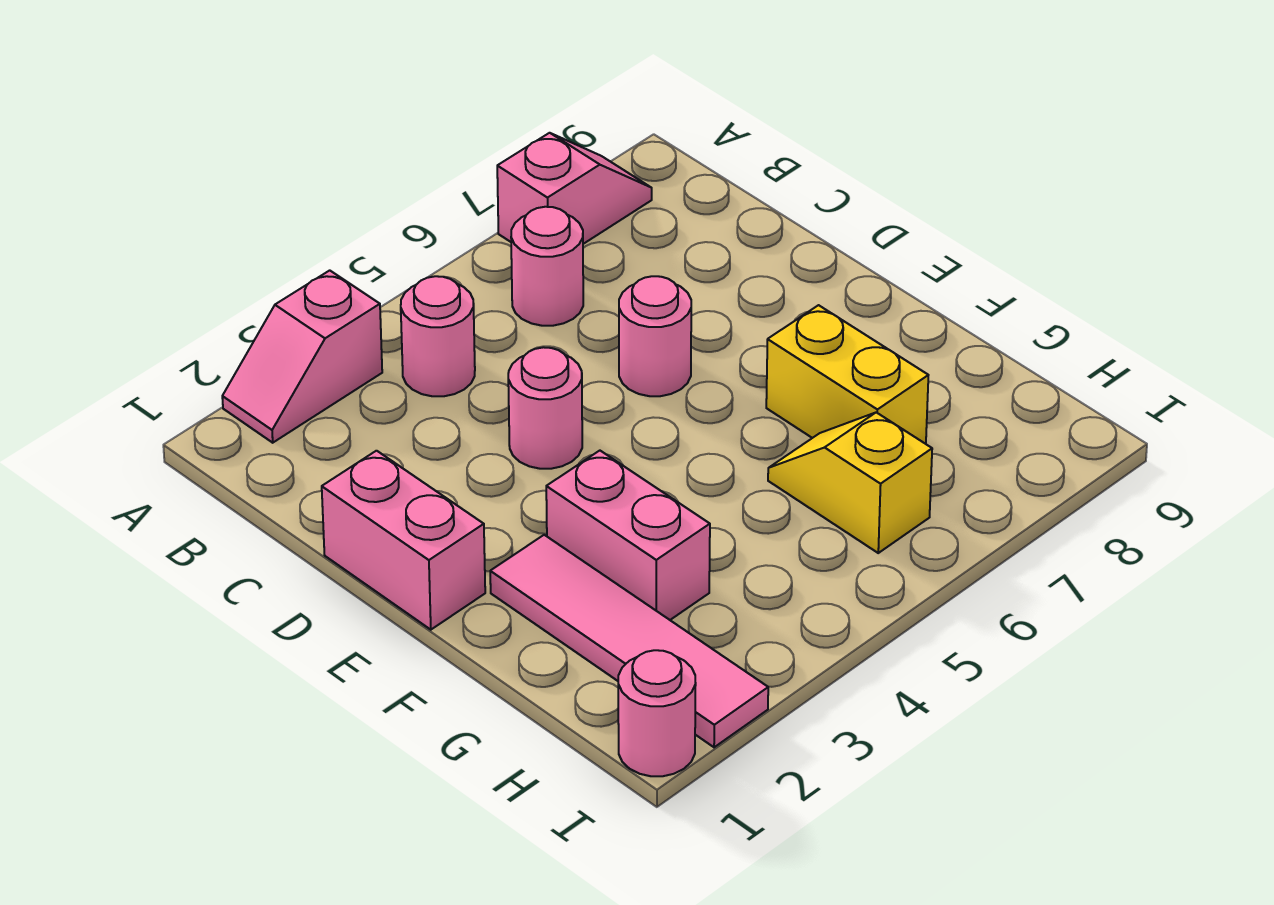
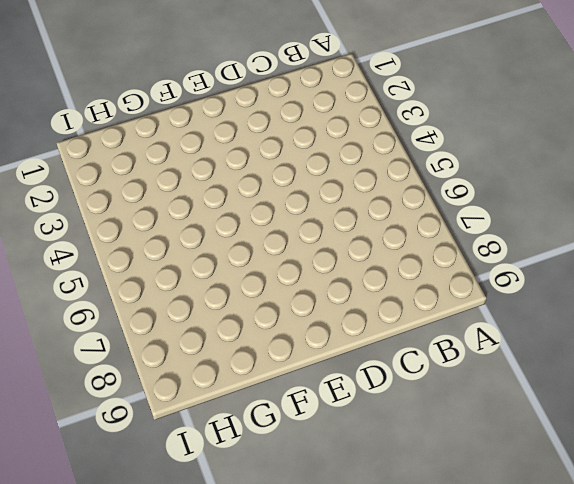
none -> pink slope A2:A3 level 1 top 3
none -> pink slope A7:A8 level 1 top 7
none -> pink round brick B4 level 1

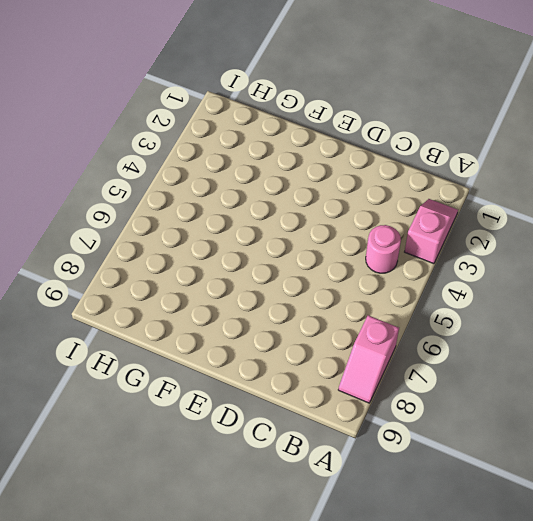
none -> pink round brick B6 level 1
none -> pink brick D1:E1 level 1
none -> pink round brick D4 level 1

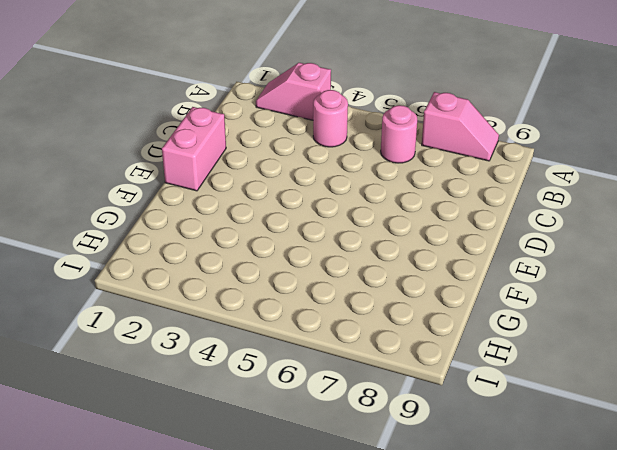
none -> pink round brick D4 level 1
none -> pink round brick D6 level 1
none -> pink tile F2:I2 level 1

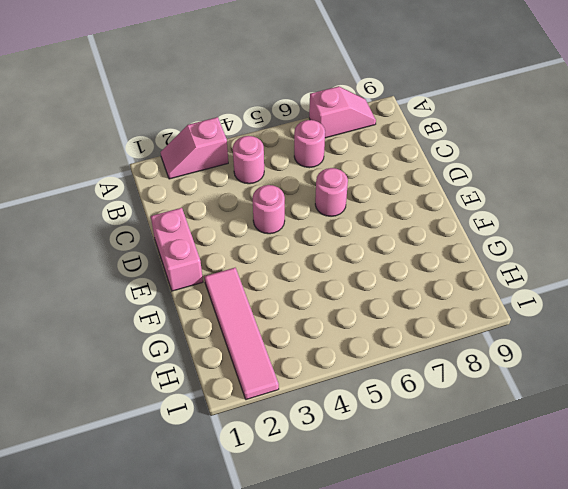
none -> pink brick F3:G3 level 1
none -> yellow brick F7:G7 level 1
none -> yellow slope G6:H6 level 1 top H

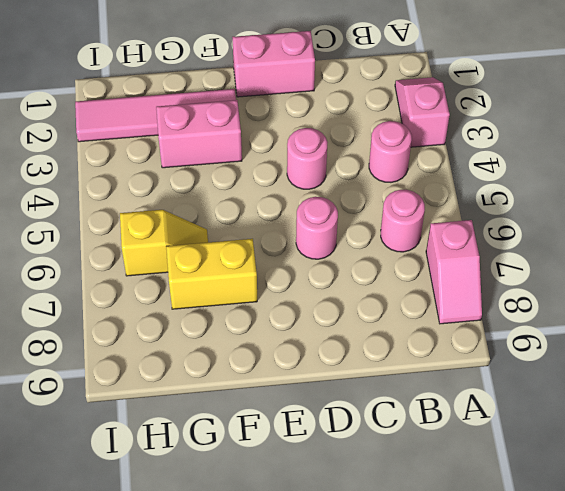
none -> pink round brick I1 level 1

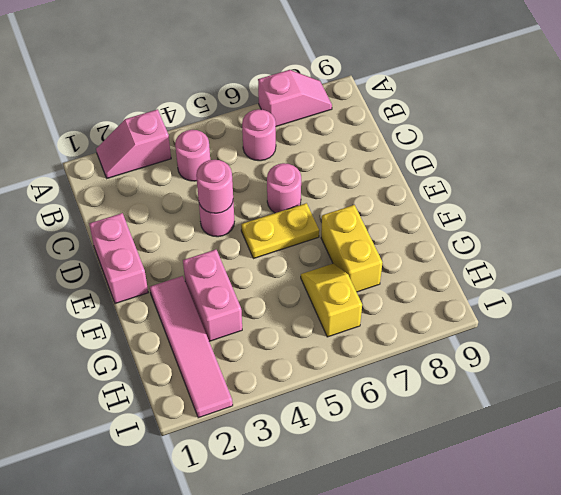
pink round brick D4 level 2 -> pink round brick I1 level 1
yellow plate E5:E6 level 1 -> none

